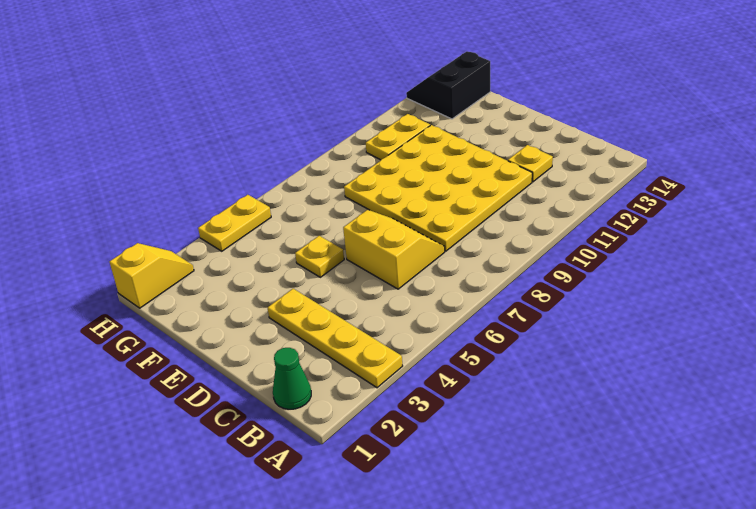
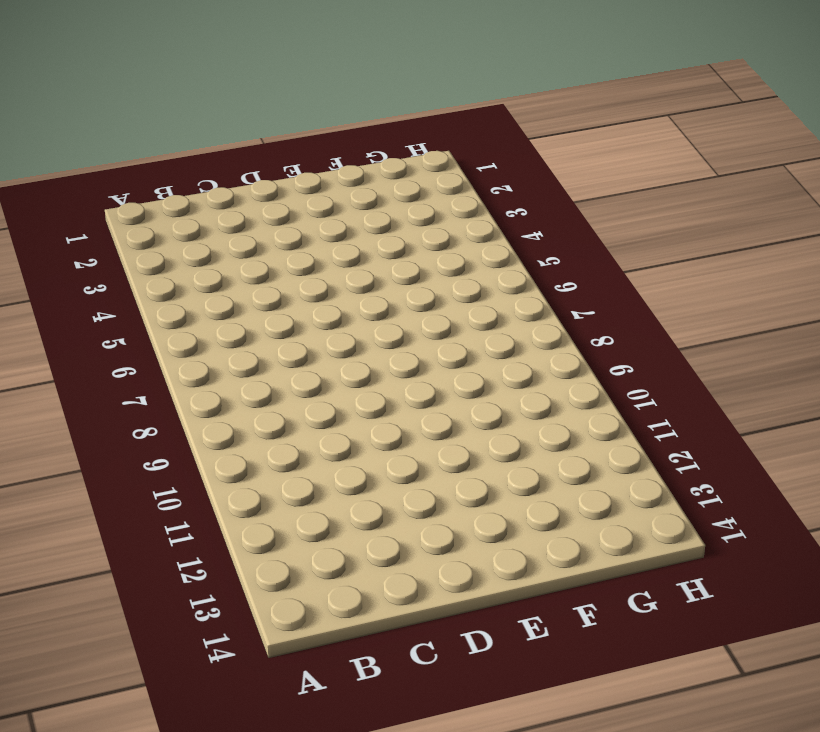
none -> yellow plate A3:D3 level 1
none -> green cone B1 level 1

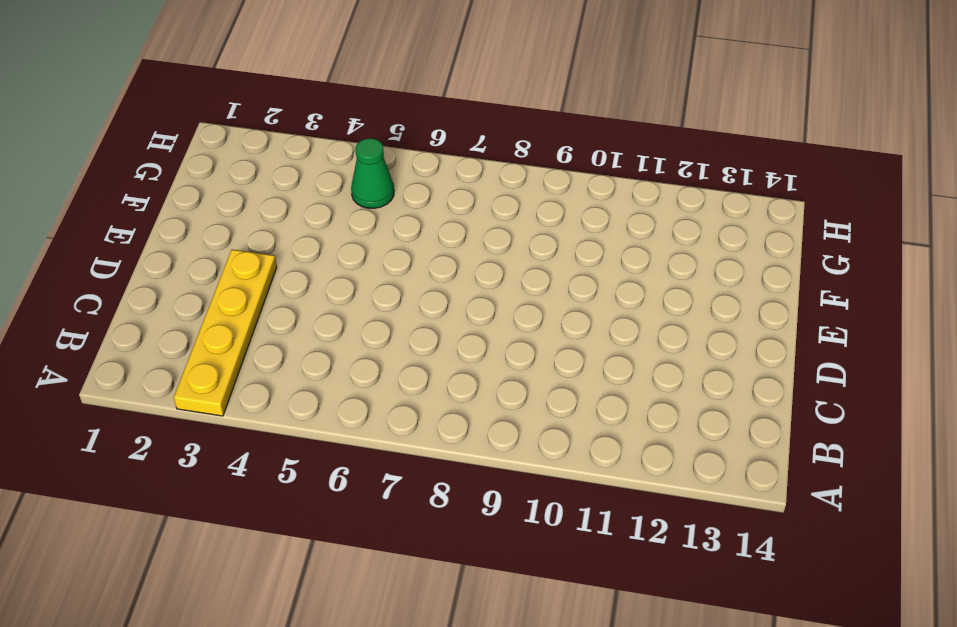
green cone G5 level 1 -> green cone B1 level 1
none -> yellow slope C6:D7 level 1 top 6
none -> yellow plate C8:F11 level 1

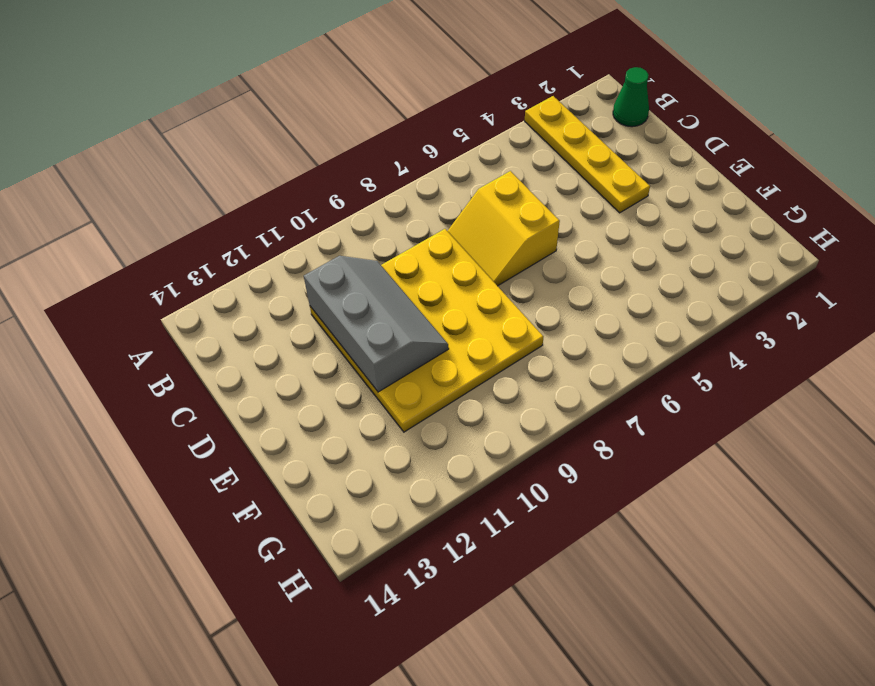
grey slope C10:E11 level 2 top 11 -> none
none -> yellow plate C12 level 1
none -> yellow plate E5 level 1

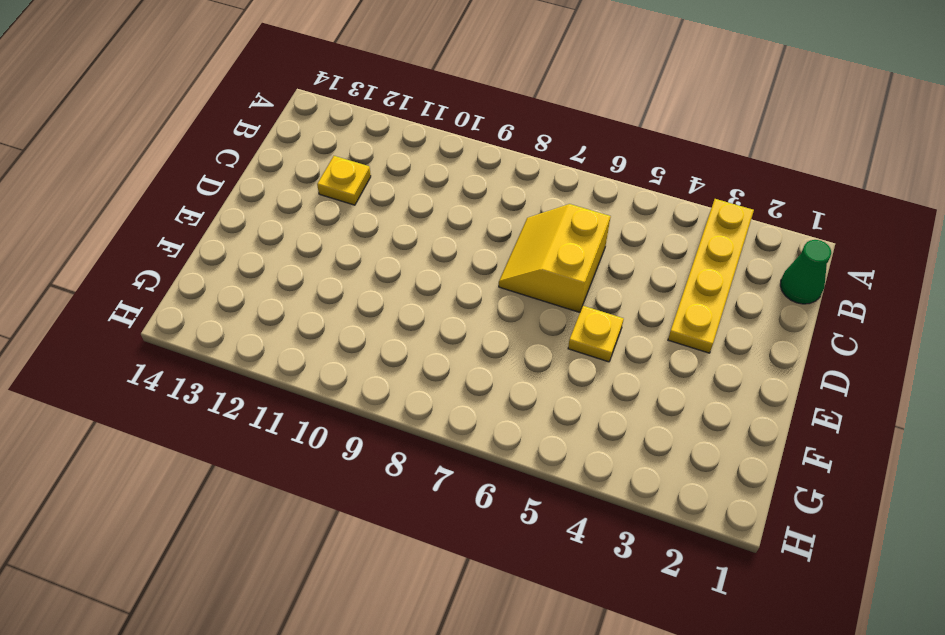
none -> yellow plate C8:F11 level 1
none -> yellow plate G10:G11 level 1

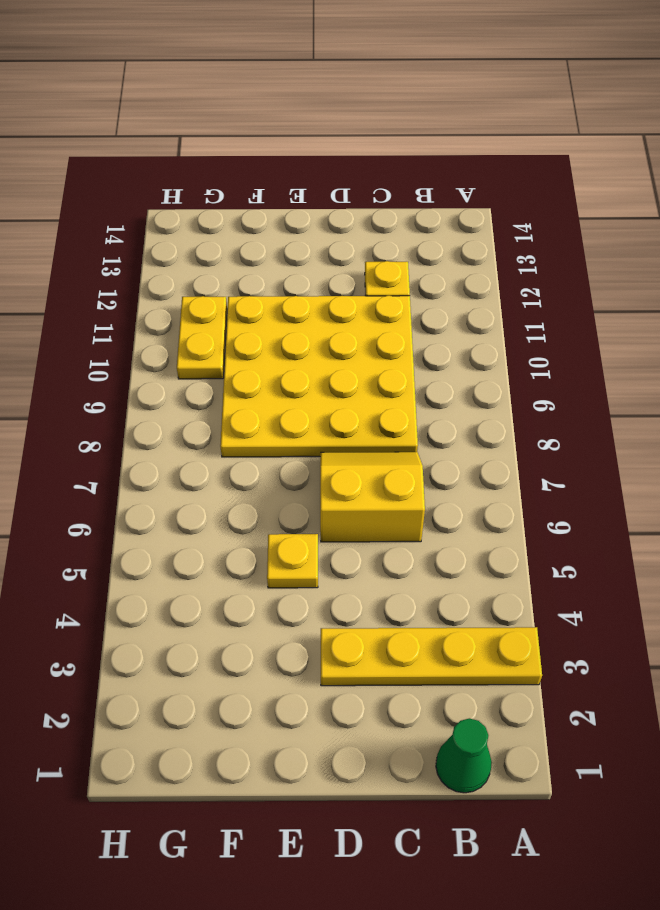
none -> black slope G13:H14 level 1 top G
none -> yellow slope H1:H2 level 1 top 1

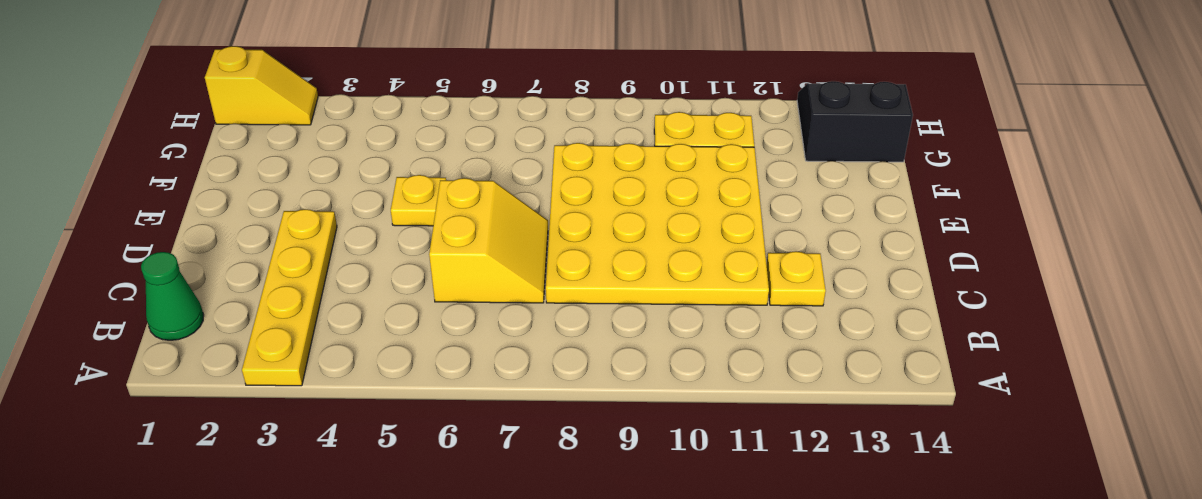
none -> yellow plate H4:H5 level 1

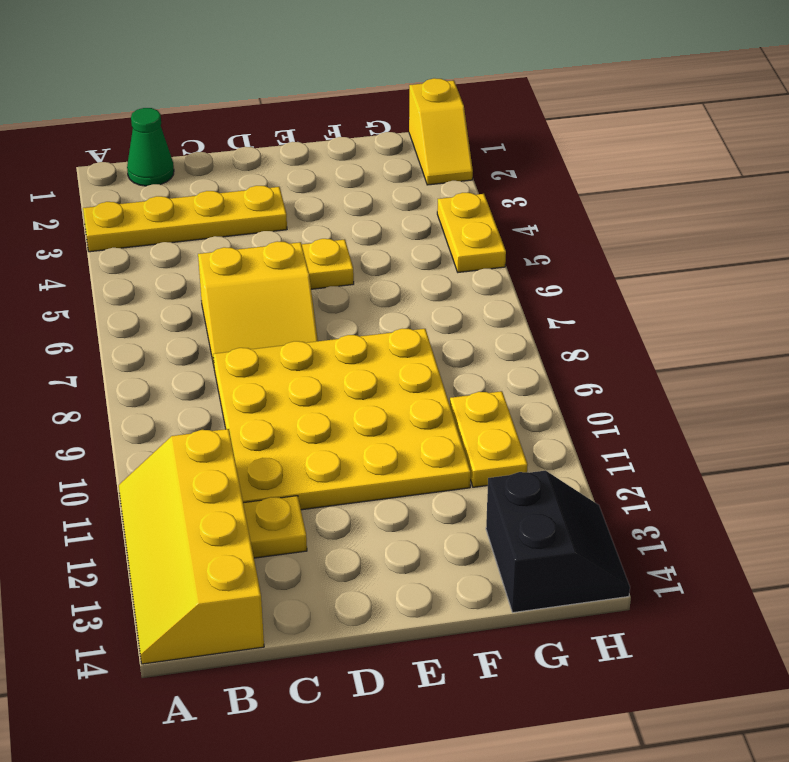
yellow slope A11:B14 level 1 top B -> none

